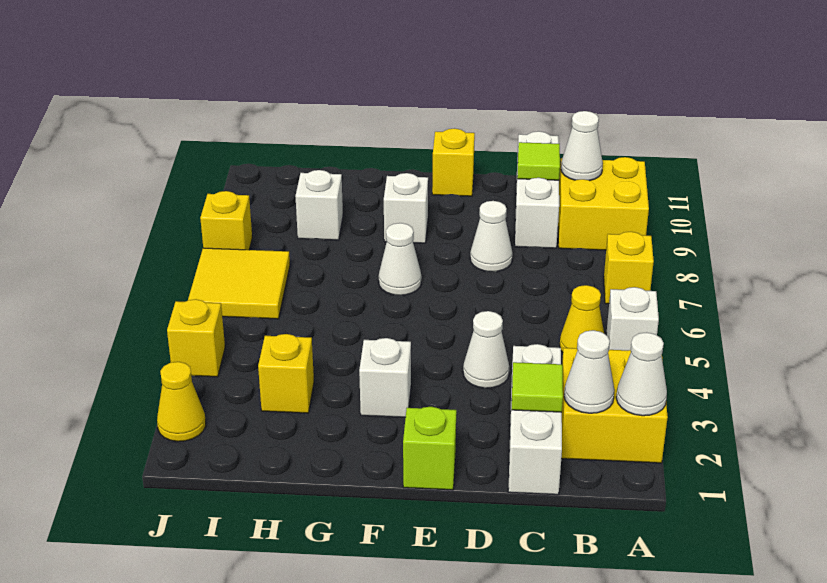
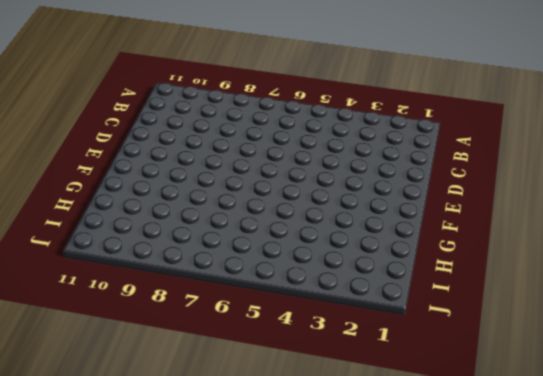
none -> yellow brick A2:B3 level 1
none -> white brick A5 level 1
none -> yellow brick A7 level 1

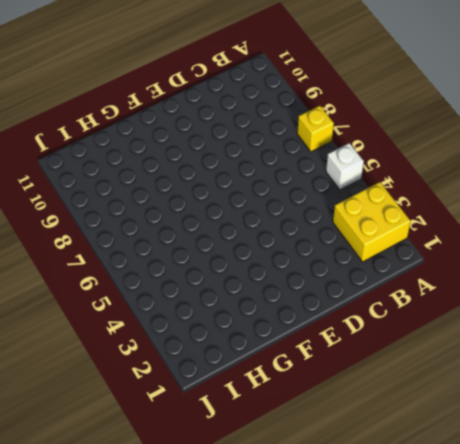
none -> yellow brick A9:B10 level 1
none -> yellow cone B5 level 1
none -> white brick C1:C3 level 1

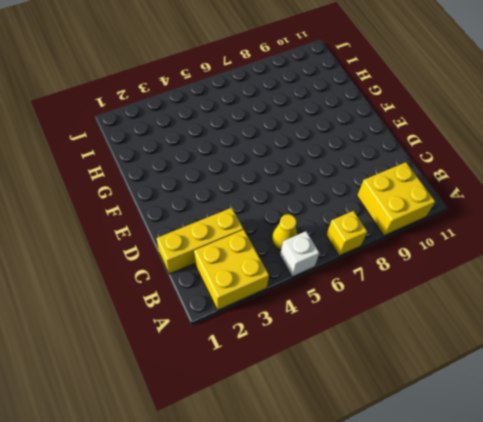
yellow brick C1:C3 level 1 -> white brick C1:C3 level 1
none -> white brick C9:C11 level 1
none -> white cone D4 level 1
none -> white cone D8 level 1

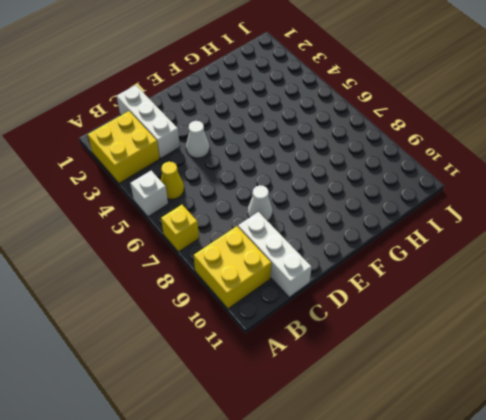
none -> lime brick E1 level 1
none -> yellow brick E11 level 1
none -> white brick F3 level 1

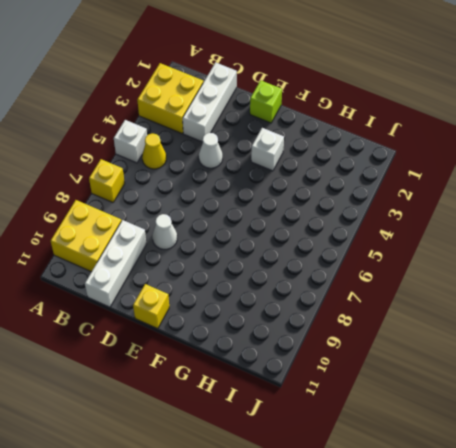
none -> white cone F7 level 1
none -> white brick F9 level 1
none -> yellow brick H3 level 1

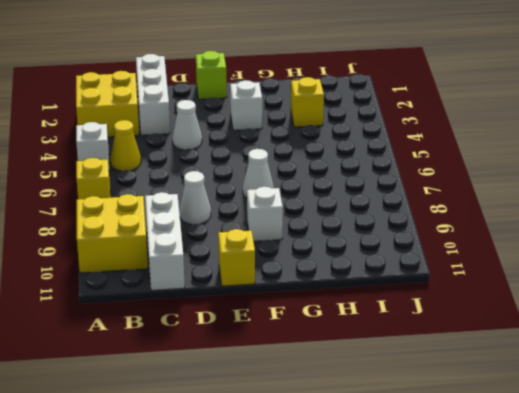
none -> white brick H9 level 1
none -> yellow tile I6:J7 level 1
none -> yellow cone J2 level 1

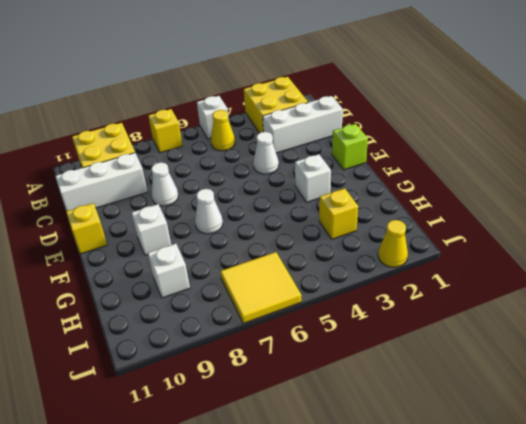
none -> yellow brick J4 level 1
none -> yellow brick J8 level 1
none -> white cone A2 level 2

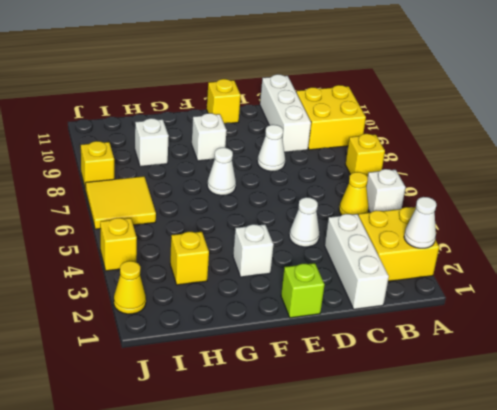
none -> white cone B2 level 2
none -> white cone B10 level 2
none -> lime tile C2 level 2

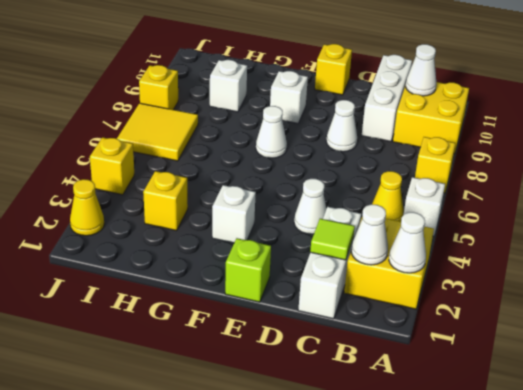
none -> lime tile C10 level 2

